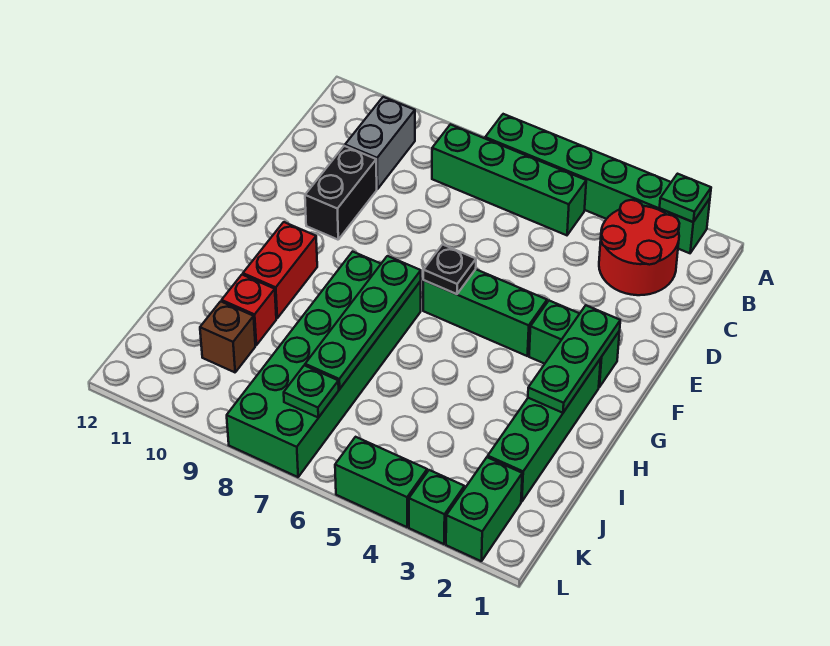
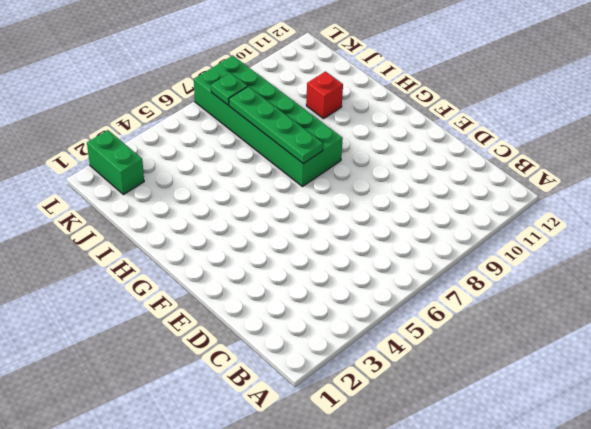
none -> green brick A2:A7 level 1
none -> red round brick B2:C3 level 1
none -> green brick B5:B8 level 1

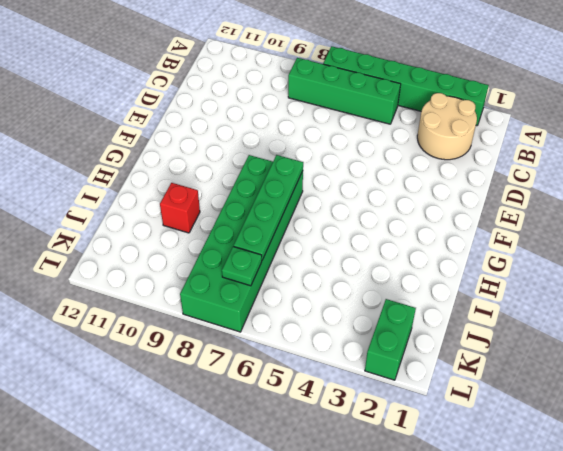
tan round brick B2:C3 level 1 -> red round brick B2:C3 level 1
none -> grey brick B10:C10 level 1
none -> black brick D10:E10 level 1
none -> green brick F2:F3 level 1

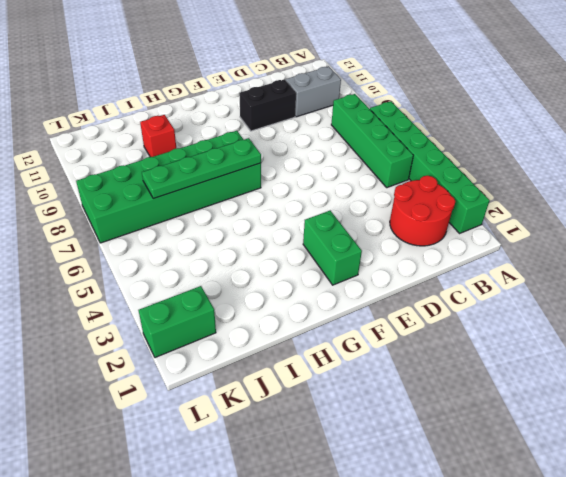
none -> green brick F4:F6 level 1
none -> green brick G2:J2 level 1
none -> red brick G10:H10 level 1

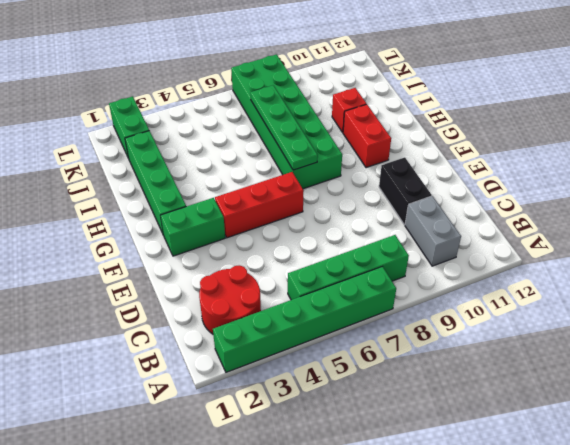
red brick F4:F6 level 1 -> green brick F4:F6 level 1
none -> brown brick J10 level 1
none -> green brick L3 level 1
none -> green brick L4:L5 level 1

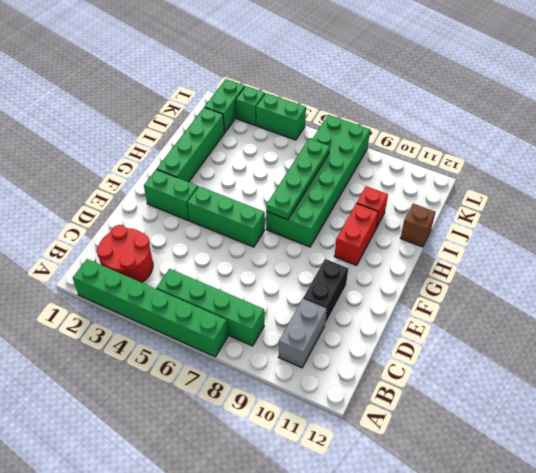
brown brick I12 level 1 -> brown brick J10 level 1
none -> green plate A2 level 2
none -> green plate F2:H2 level 2
none -> black plate F6 level 2

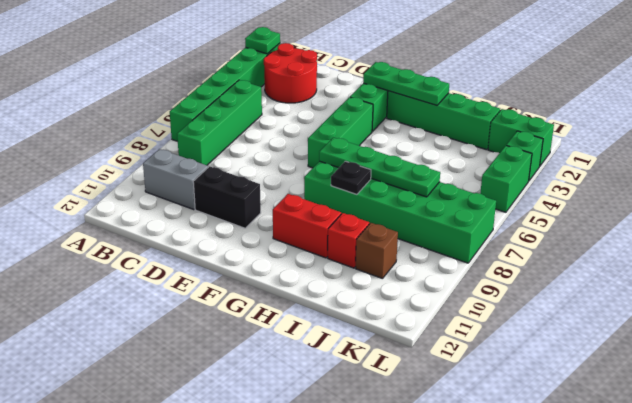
black plate H8 level 2 -> black plate F6 level 2
none -> green plate K7 level 2

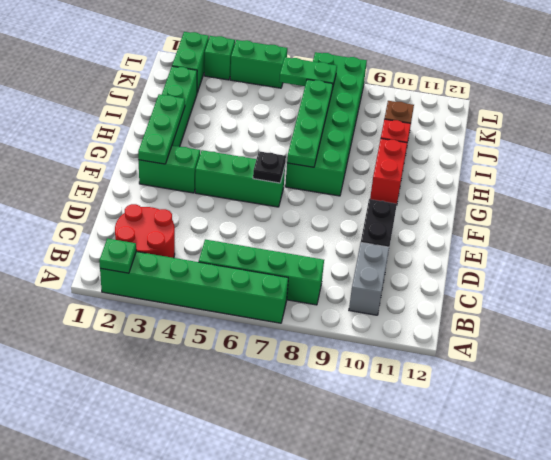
green plate K6:K7 level 2 -> green plate K7 level 2

